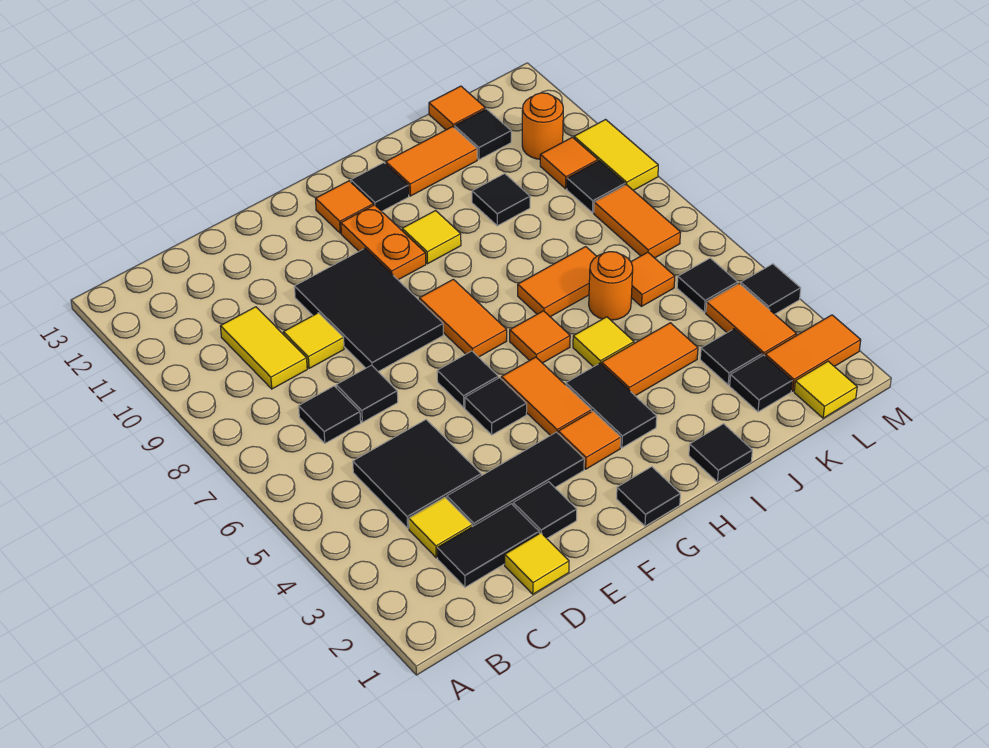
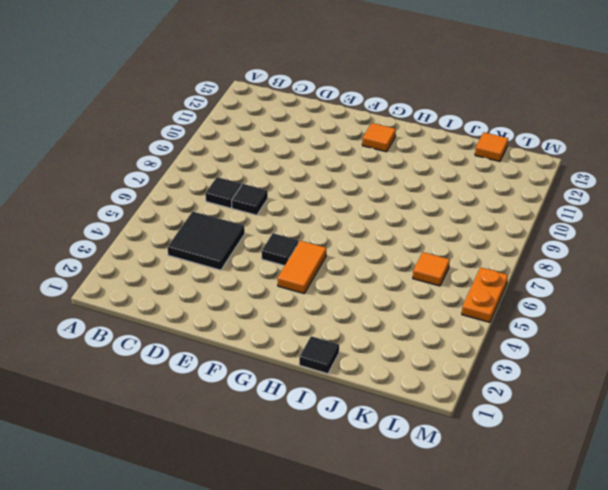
orange plate M5:M6 level 1 -> orange plate G10:G11 level 1
none -> black tile C2:D2 level 1
none -> yellow tile C3 level 1
none -> yellow tile C9:C10 level 1
none -> yellow tile D1 level 1

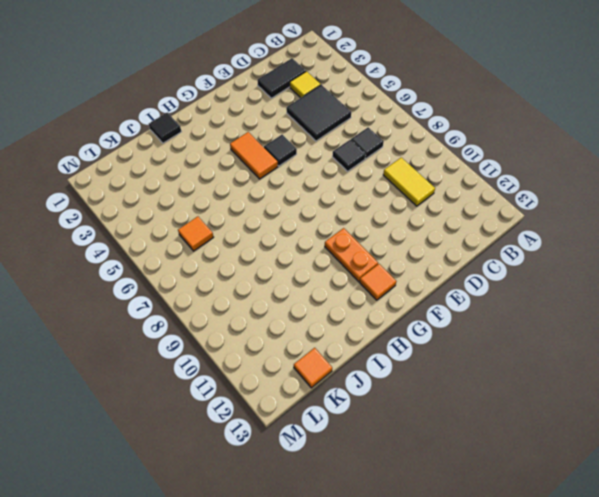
none -> yellow tile D1 level 1
none -> black tile D3:F3 level 1
none -> yellow tile D9 level 1
none -> black tile E2 level 1

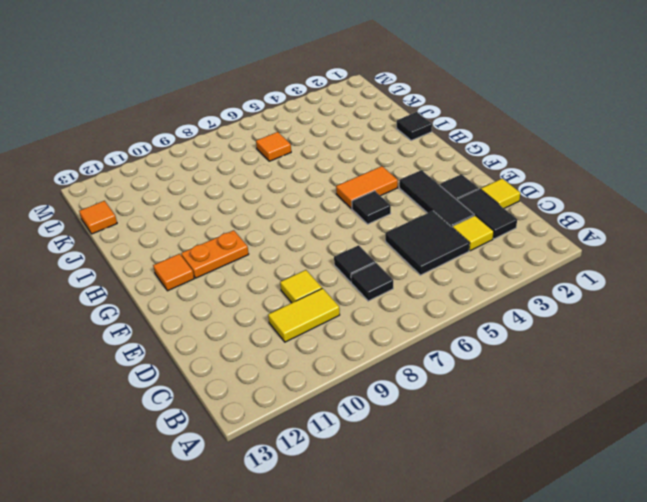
none -> black tile E8:F10 level 1
none -> black tile F6 level 1
none -> black tile G1 level 1
none -> orange tile G3 level 1

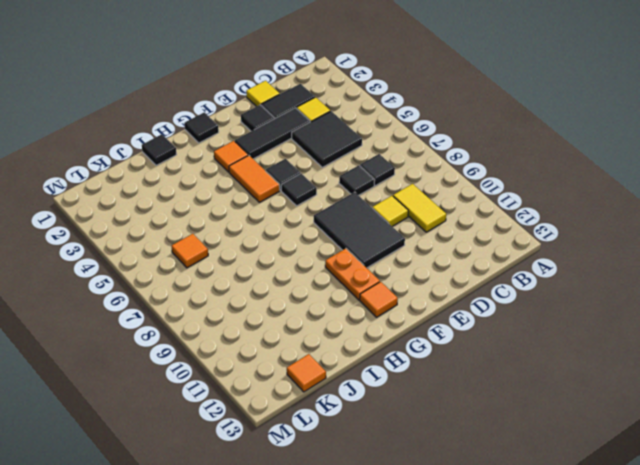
none -> orange tile G7:G8 level 1
none -> black tile H3:H4 level 1
none -> orange tile H6 level 1
none -> yellow tile H10 level 1

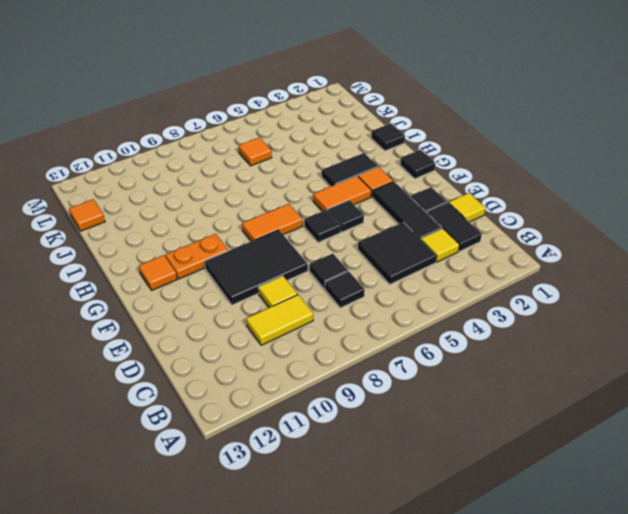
none -> orange tile H6 level 1
none -> yellow tile H10 level 1
none -> black tile H12 level 1
none -> orange tile I4:J4 level 1

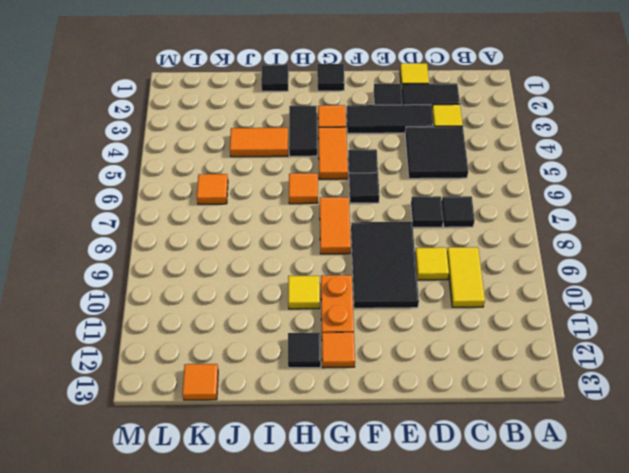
none -> yellow tile I5 level 1
none -> orange tile I7:J7 level 1
none -> orange tile I12:J12 level 1
none -> orange round brick J6 level 1

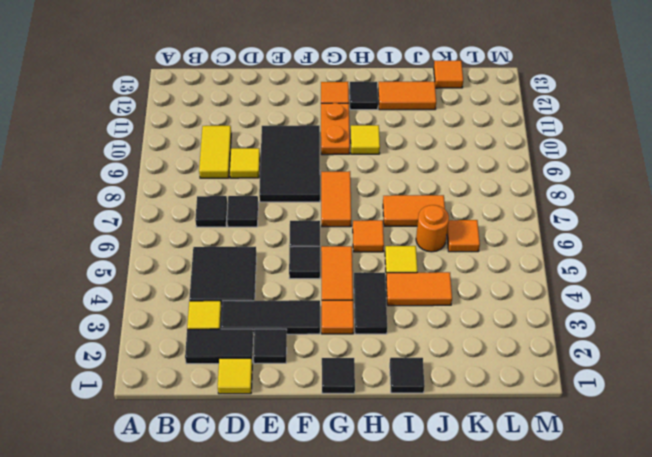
none -> black tile J10 level 1
none -> black tile K2 level 1
none -> black tile K3 level 1
none -> black tile K12 level 1

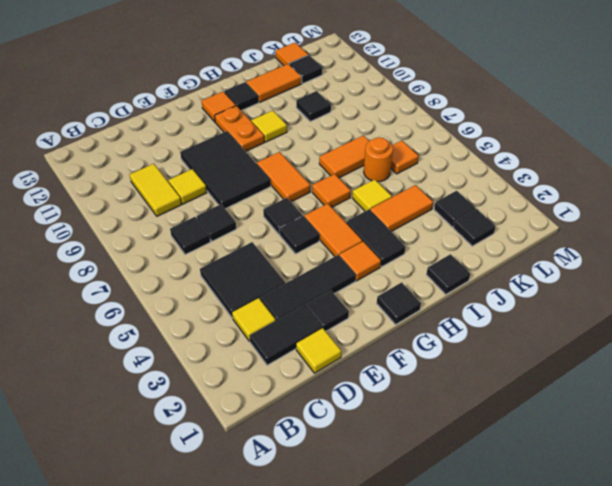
none -> yellow tile L1 level 1
none -> orange tile L2:M2 level 1
none -> orange tile L3:L4 level 1
none -> black tile L5 level 1

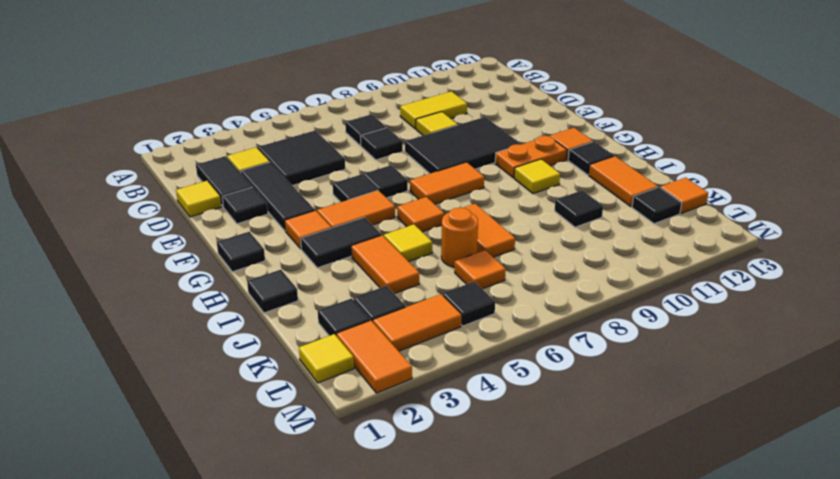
none -> orange tile L7:L8 level 1
none -> black tile L9 level 1
none -> orange tile L10 level 1
none -> orange round brick L11 level 1

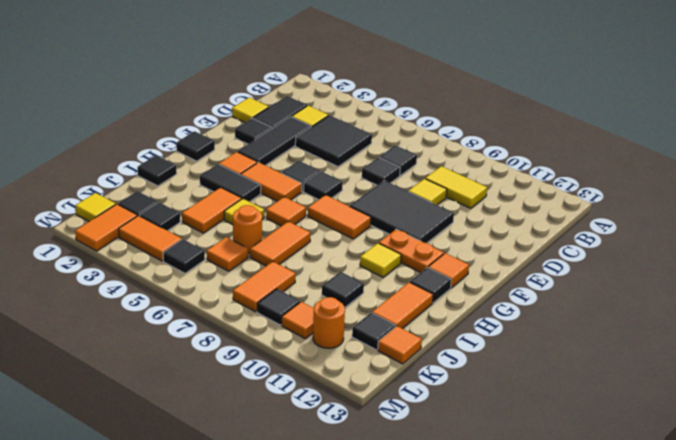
orange tile K8:L8 level 1 -> orange tile L7:L8 level 1
none -> black tile M4 level 1
none -> yellow tile M9:M10 level 1

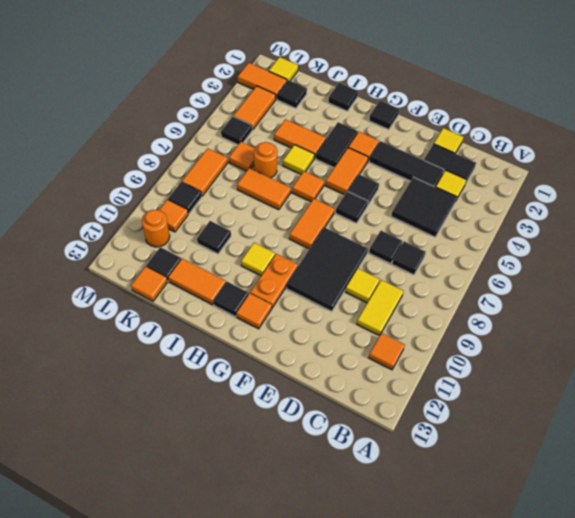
orange tile B11 level 1 -> none
none -> black tile E2 level 1
none -> black tile K3 level 1
none -> black tile M4 level 1
none -> yellow tile M9:M10 level 1

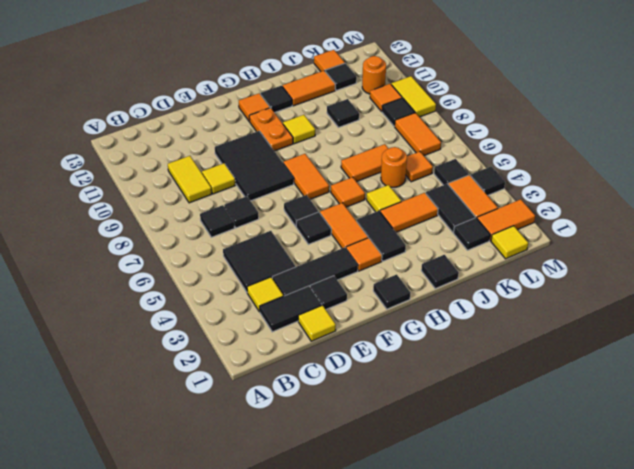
black tile K3:K4 level 1 -> black tile K3 level 1

